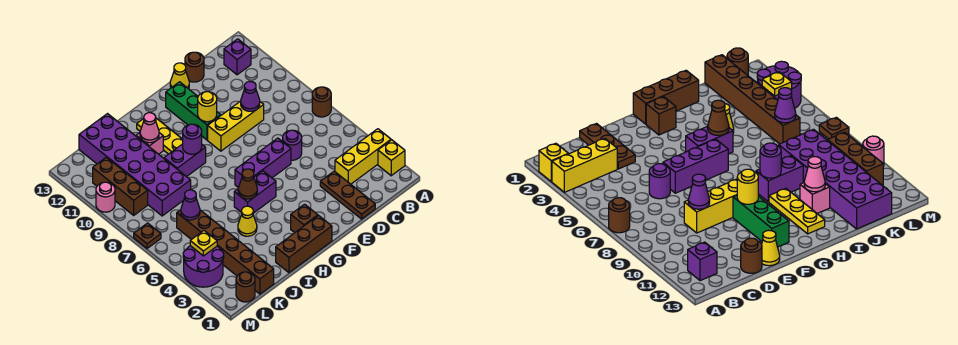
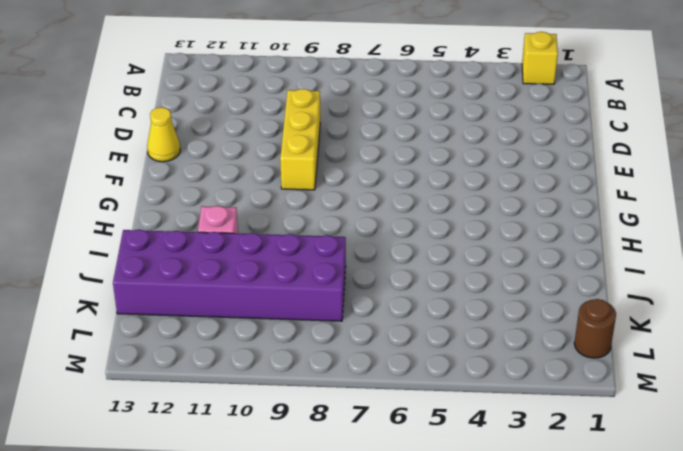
none -> yellow brick A3:C3 level 1
none -> brown round brick A7 level 1
none -> purple brick B12 level 1
none -> brown plate D1:D3 level 1

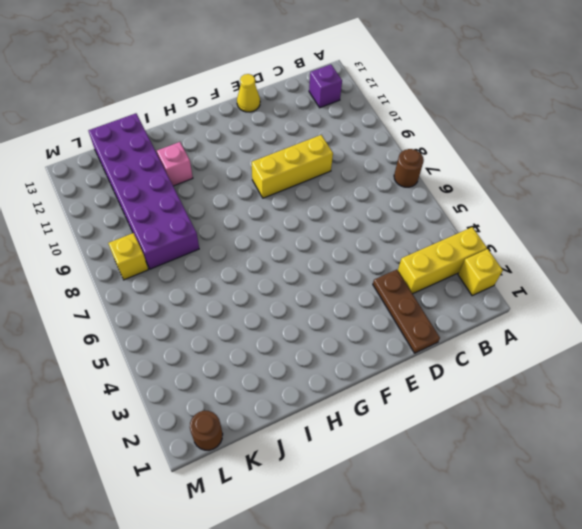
yellow brick L8 level 1 -> none
none -> purple round brick D6 level 1
none -> brown round brick D13 level 1
none -> purple brick E6:G6 level 1
none -> green brick F10:F12 level 1

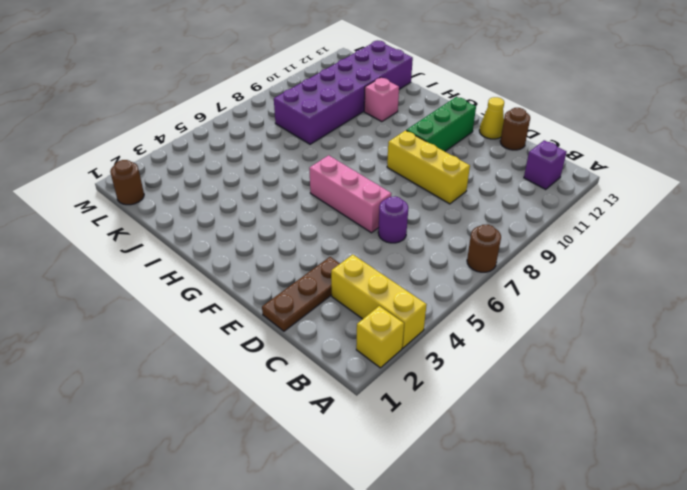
pink brick E6:G6 level 1 -> purple brick E6:G6 level 1
none -> brown brick G1:I1 level 1
none -> brown brick G2 level 1
none -> purple brick G5:H5 level 1
none -> purple brick H9:I9 level 1

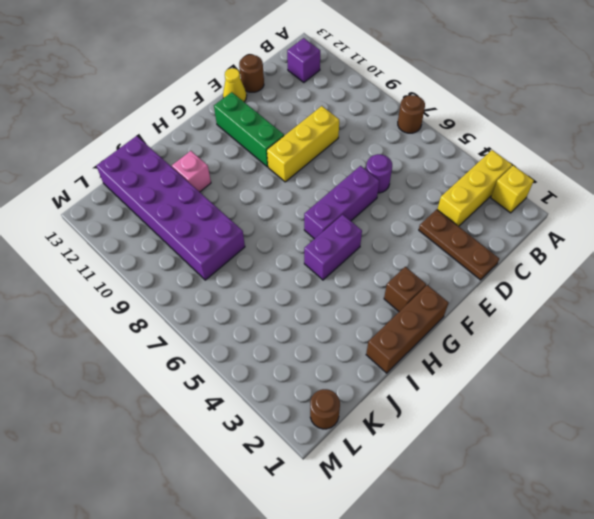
none -> purple brick H9:I9 level 1
none -> yellow plate H10:H12 level 1
none -> yellow cone I4 level 1
none -> brown brick K1:K6 level 1

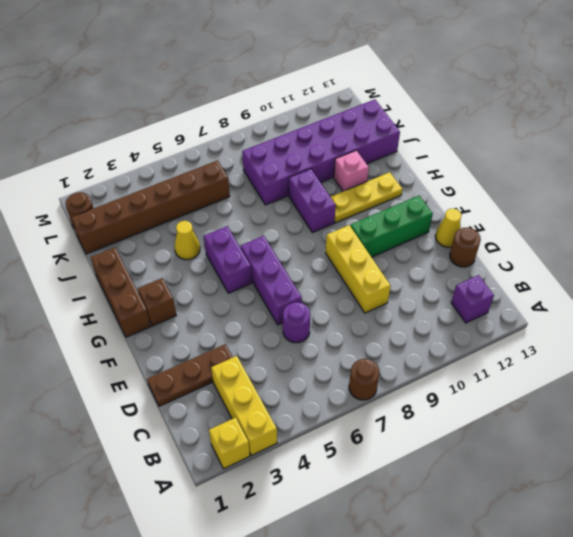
none -> purple round brick L3:M4 level 1
none -> brown brick L9:L11 level 1
none -> brown plate M7 level 1
none -> pink round brick M10 level 1

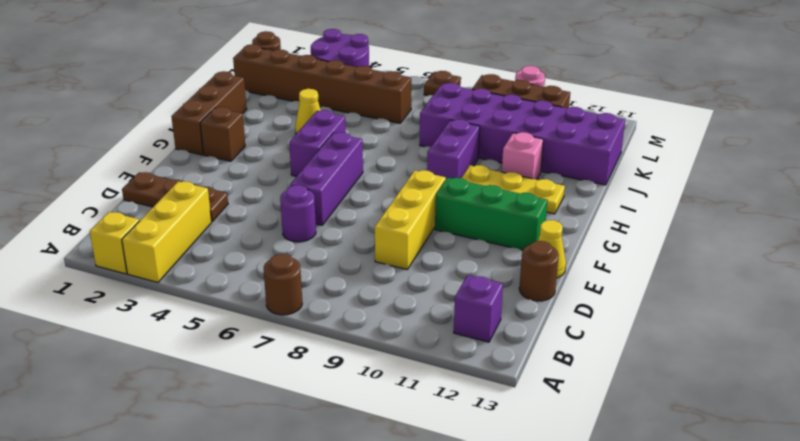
none -> purple cone D9 level 2
none -> yellow round brick F10 level 2
none -> brown cone H5 level 2
none -> purple round brick H9 level 2

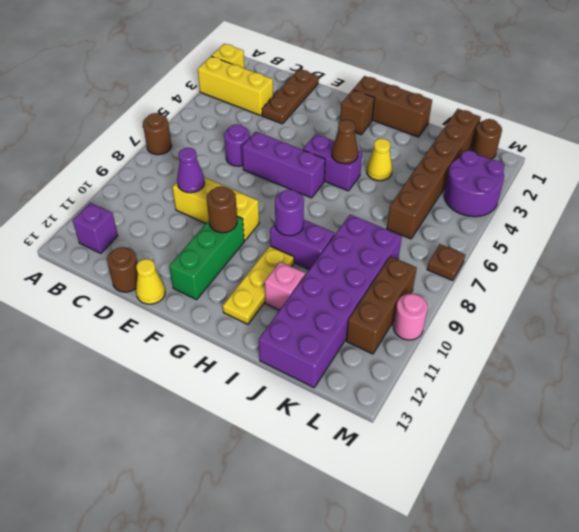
brown round brick F10 level 2 -> yellow round brick F10 level 2
none -> pink cone I11 level 2
none -> purple cone K6 level 2
none -> yellow plate L4 level 2

